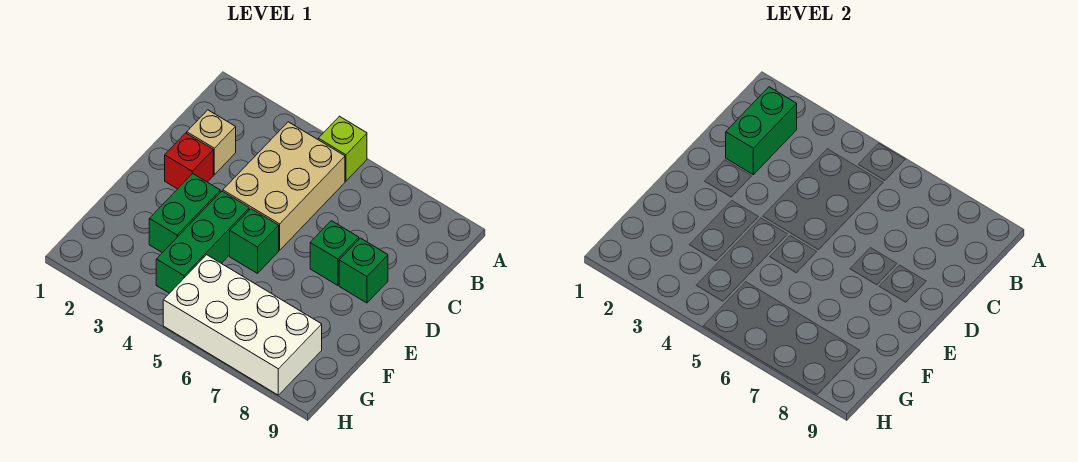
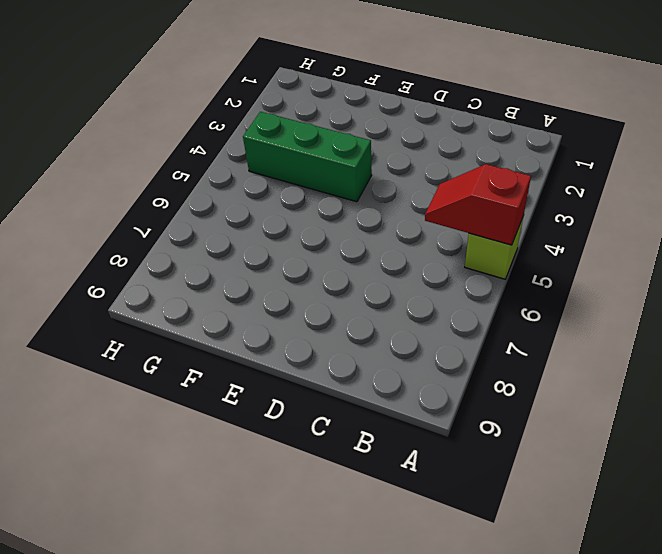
red slope A5:B5 level 2 top A -> none
none -> tan brick B4:D5 level 1
none -> tan brick C2 level 1

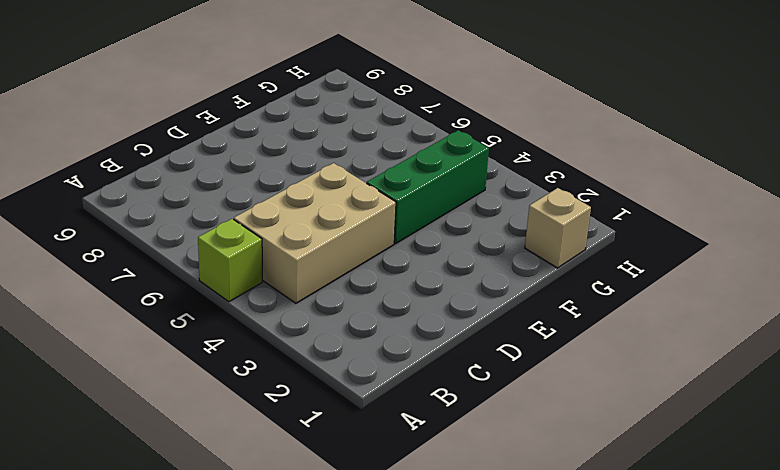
tan brick G1 level 1 -> tan brick C2 level 1
none -> red brick D2 level 1
none -> green brick D7 level 1

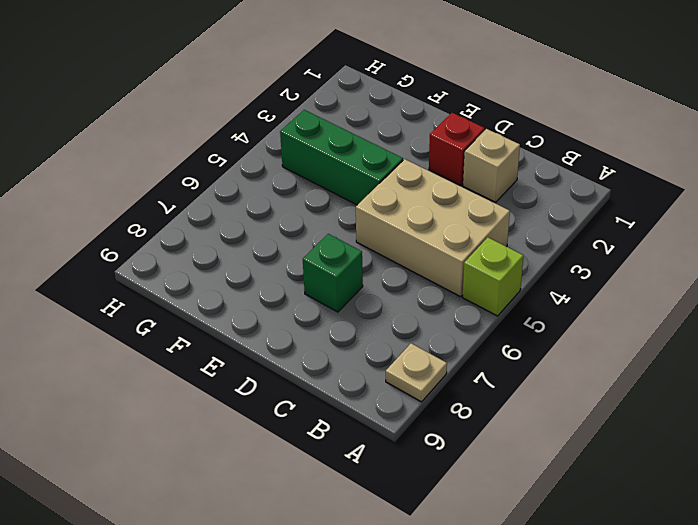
tan plate A8 level 1 -> none
none -> green brick D8 level 1
none -> green brick E3:F3 level 1

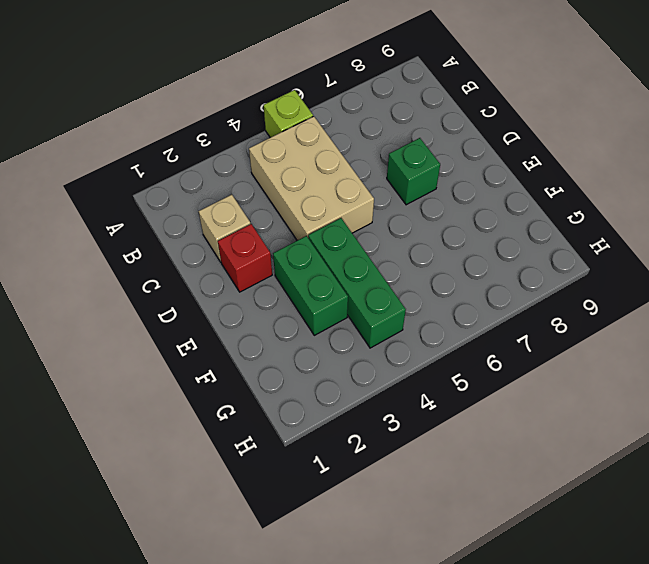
none -> green brick D8 level 1
none -> green brick E5 level 1

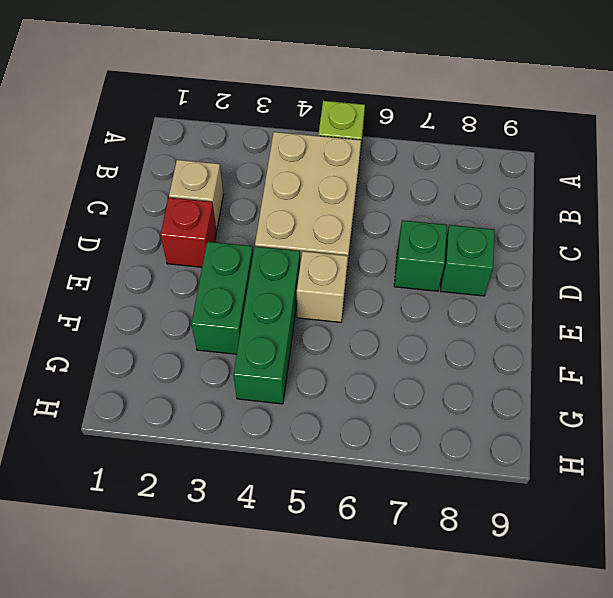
tan brick E5 level 1 -> green brick E5 level 1
none -> white brick G5:H8 level 1
none -> green brick B2:C2 level 2

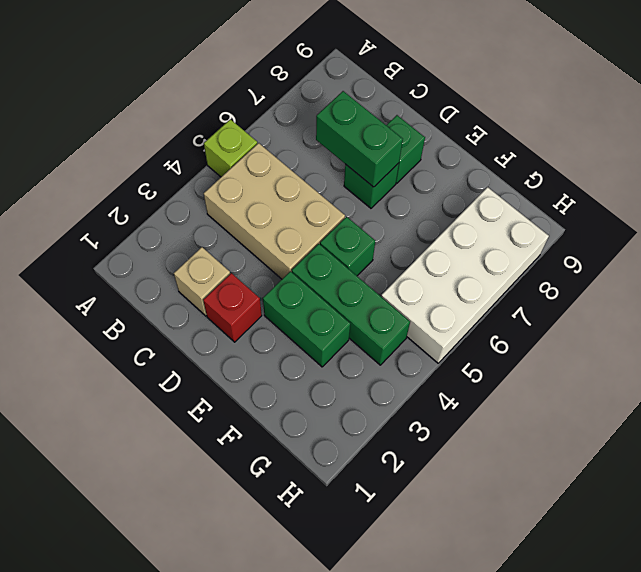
green brick C7:D7 level 2 -> green brick B2:C2 level 2

